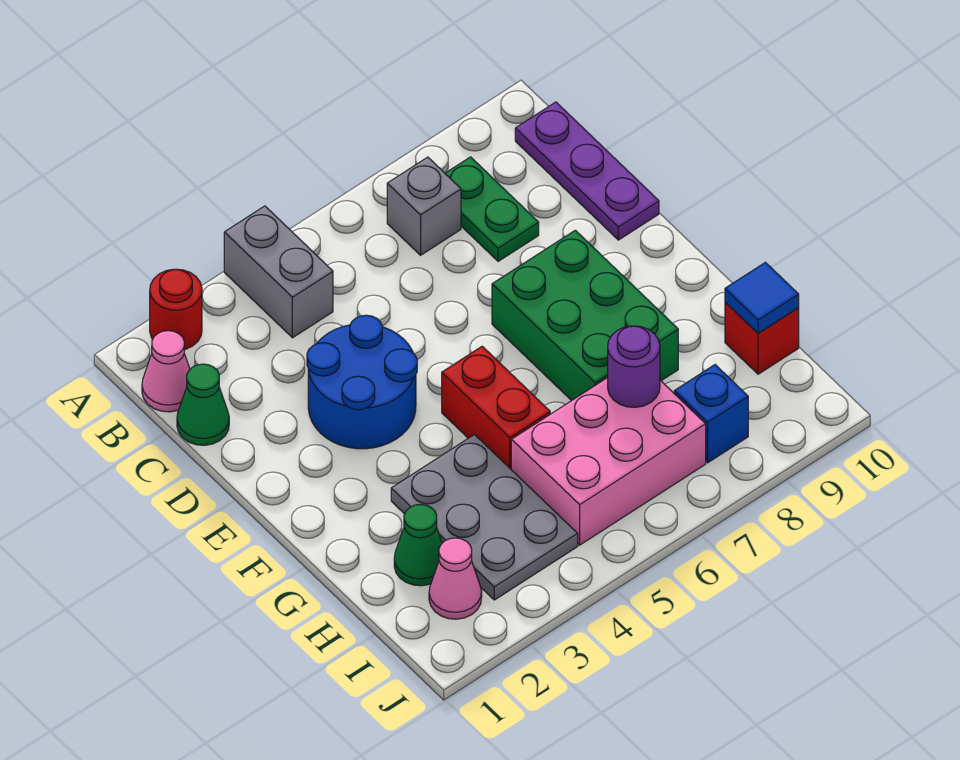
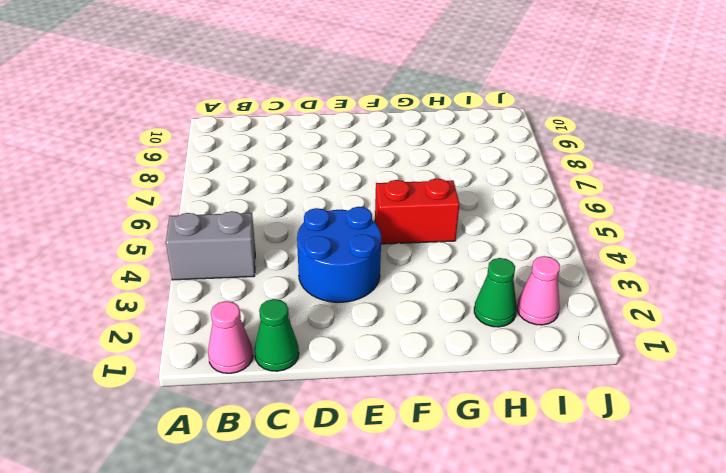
none -> red round brick A2 level 1
none -> grey brick B7 level 1
none -> green plate B8:C8 level 1

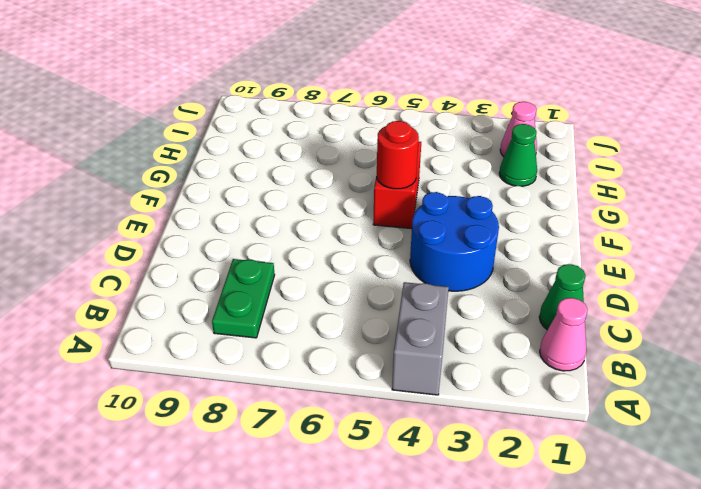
red round brick F5 level 2 -> red round brick A2 level 1
none -> grey brick B7 level 1
none -> purple plate B10:D10 level 1
none -> green brick E7:G8 level 1

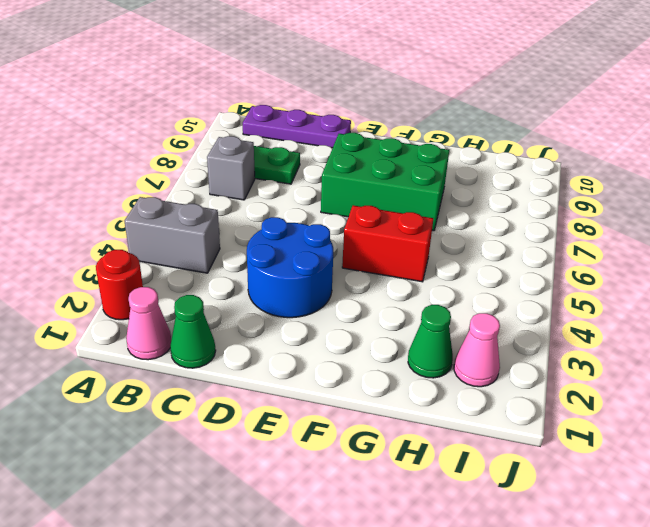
none -> grey plate G3:I4 level 1
none -> pink brick H5:I7 level 1
none -> red brick H10 level 1

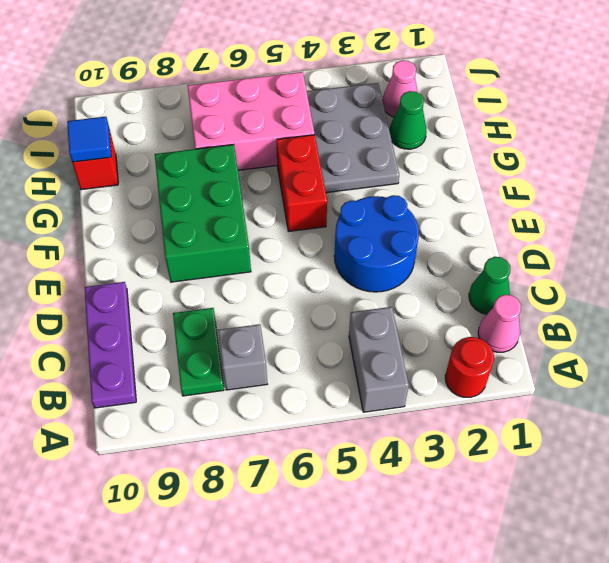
none -> blue brick I8 level 1
none -> purple round brick H7 level 2

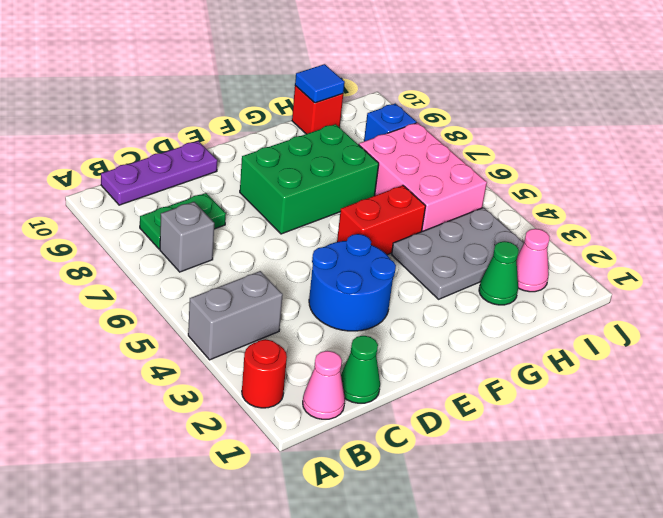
none -> purple round brick H7 level 2

